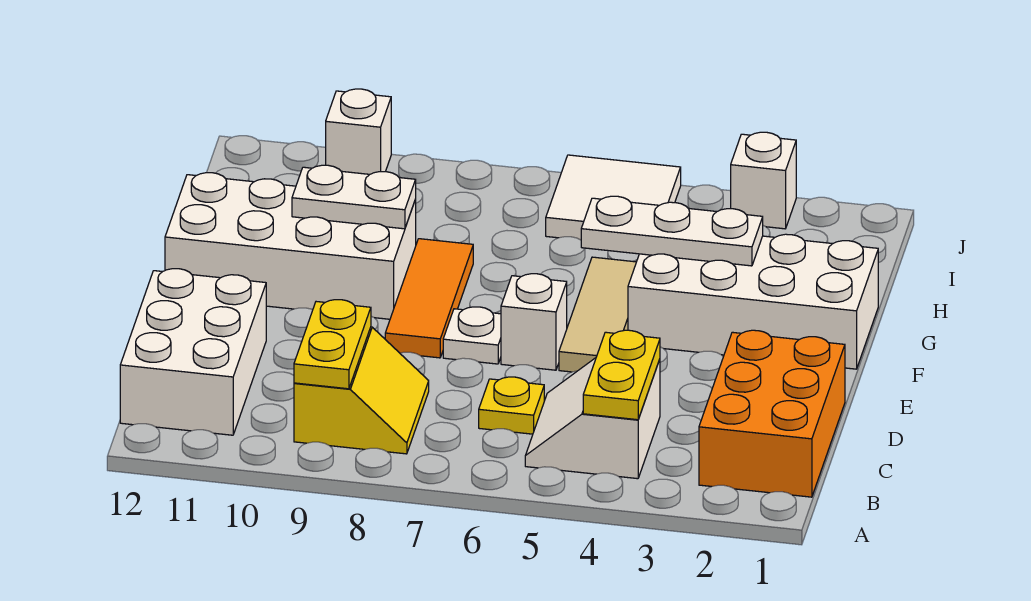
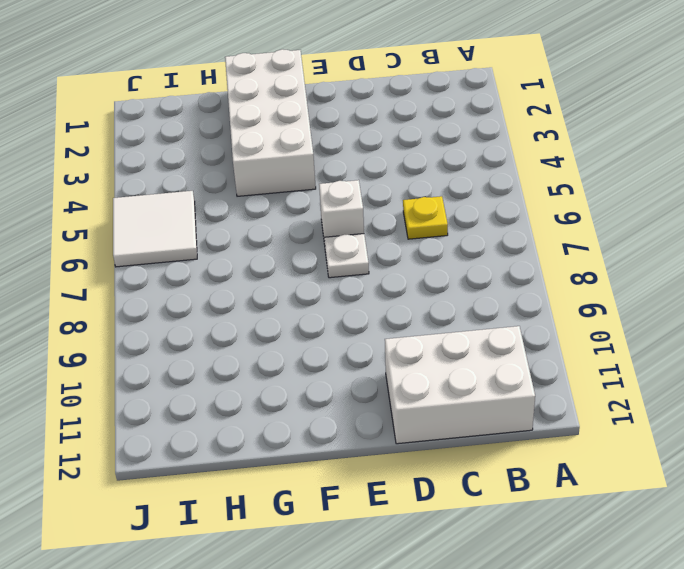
none -> orange brick B1:D2 level 1
none -> white slope B4:C5 level 1 top 4
none -> yellow slope B8:C9 level 1 top 9

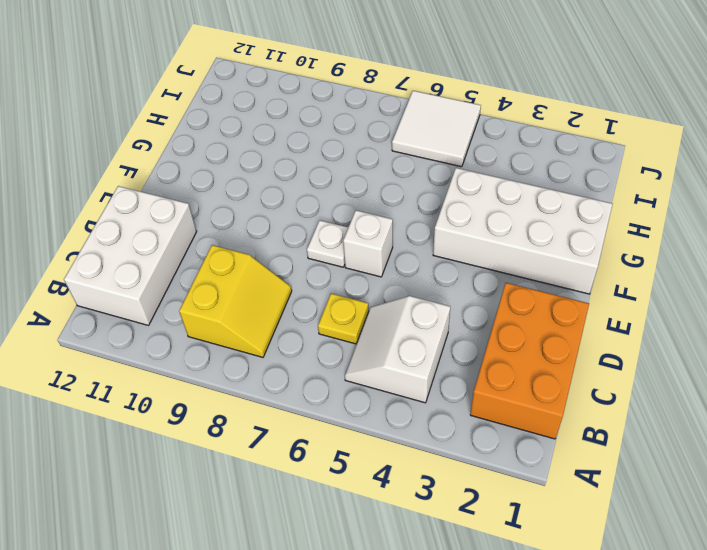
none -> tan tile E5:G5 level 1
none -> orange tile E8:G8 level 1
none -> white brick F9:G12 level 1

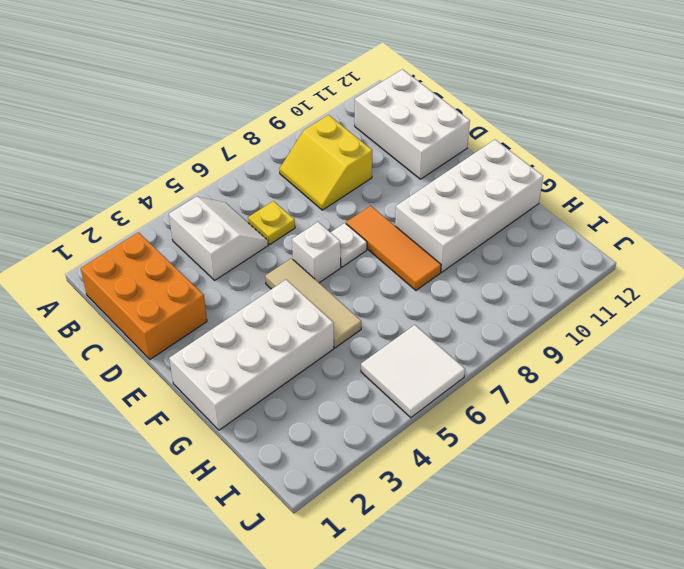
none -> white brick J3 level 1
none -> white brick J10 level 1
none -> yellow plate B4:C4 level 2

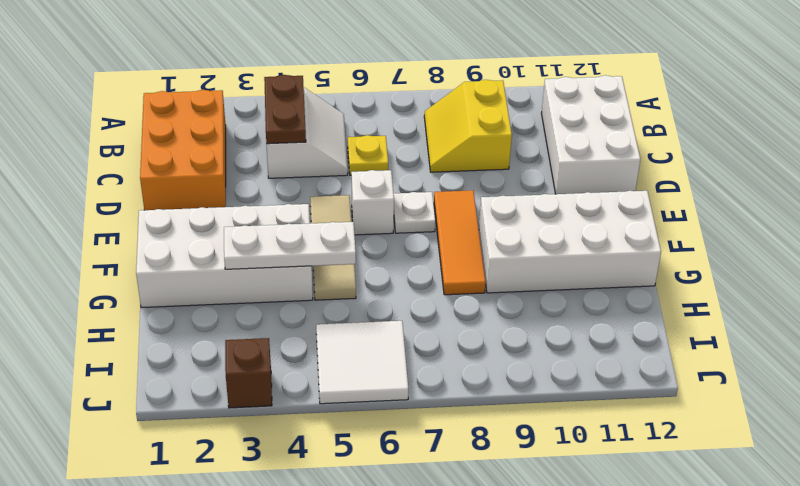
brown plate B4:C4 level 2 -> yellow plate B4:C4 level 2
brown brick J3 level 1 -> white brick J3 level 1
none -> white brick J10 level 1
none -> yellow plate B9:C9 level 2
none -> white plate G9:G10 level 2

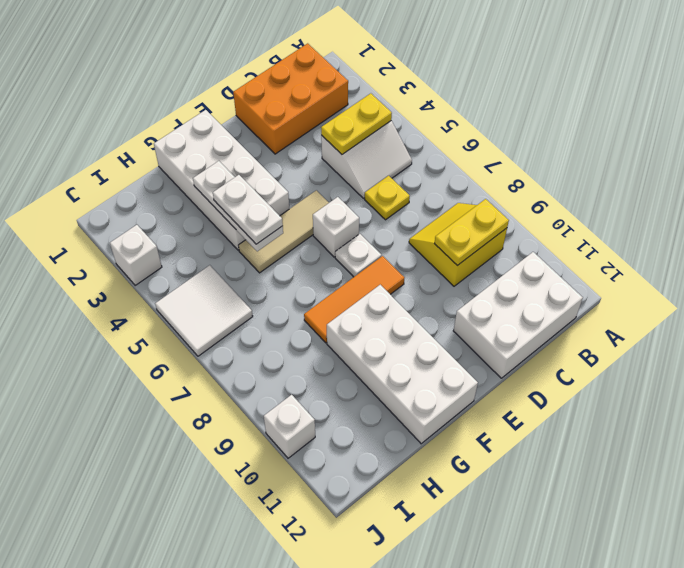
white plate G4:G5 level 3 -> white plate G9:G10 level 2

